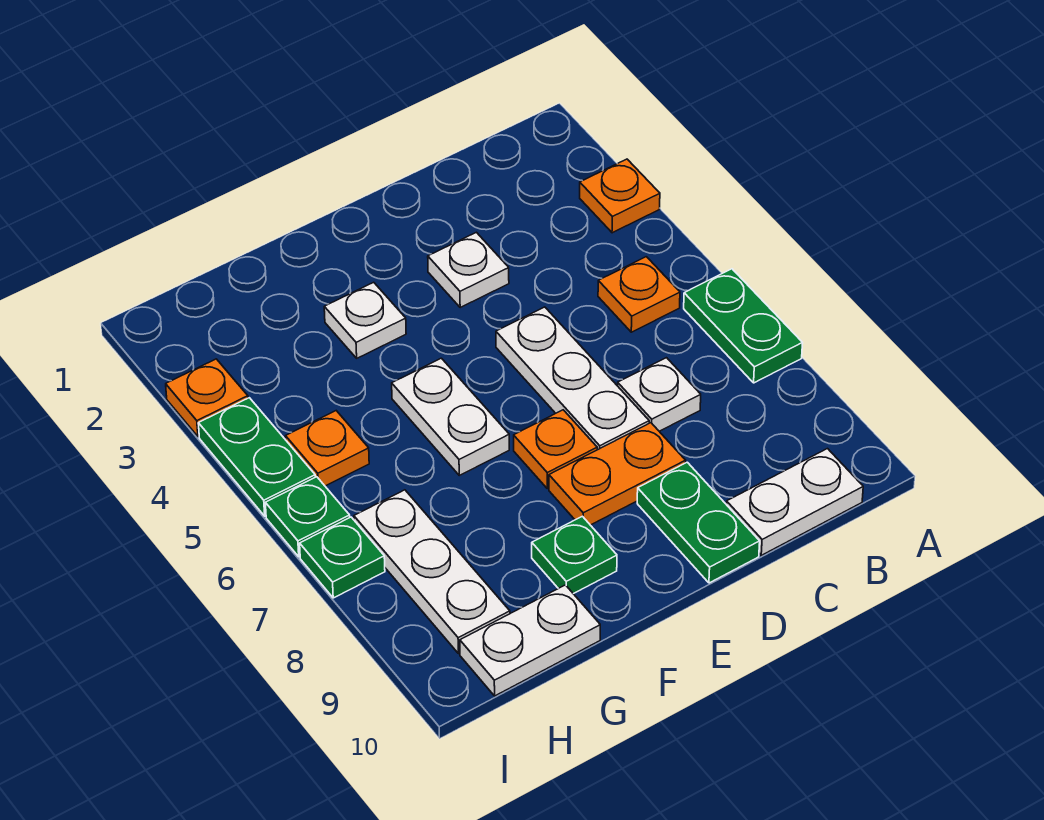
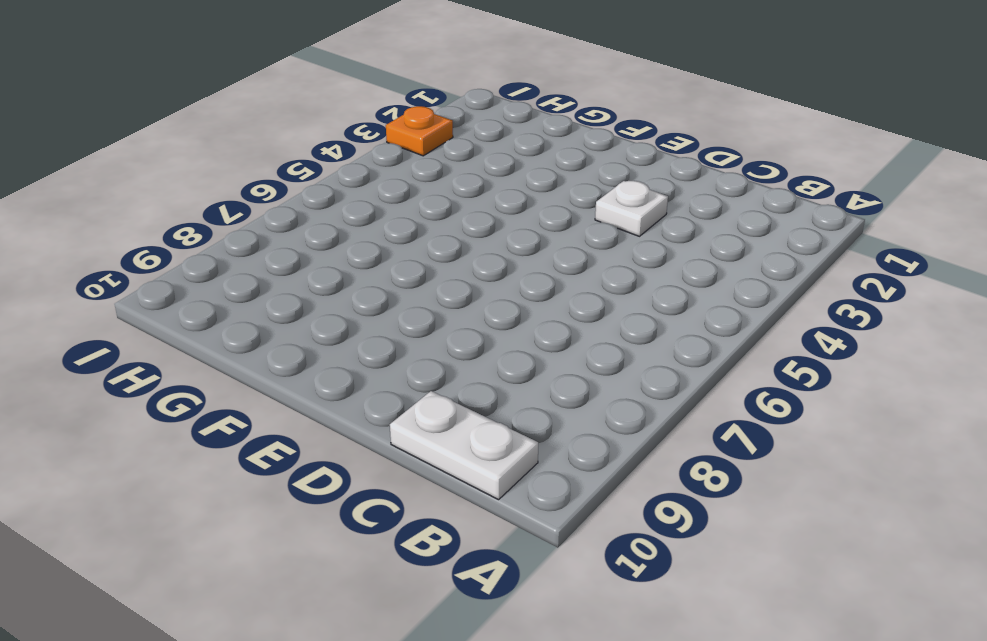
none -> orange plate A3 level 1
none -> green plate A6:A7 level 1
none -> orange plate B5 level 1

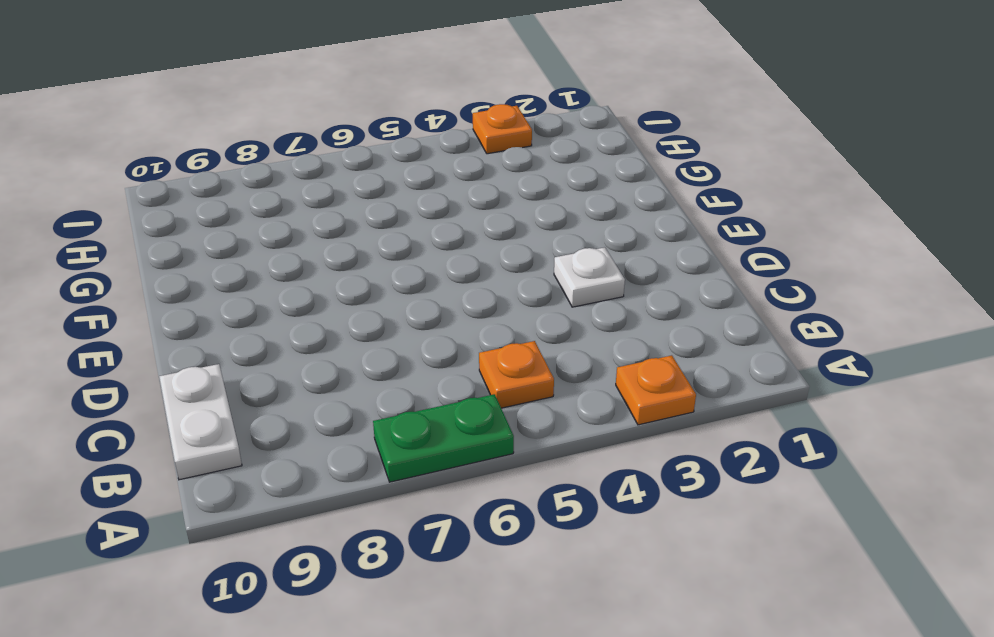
none -> white plate C7 level 1
none -> white plate D5:D7 level 1
none -> orange plate D8:E8 level 1

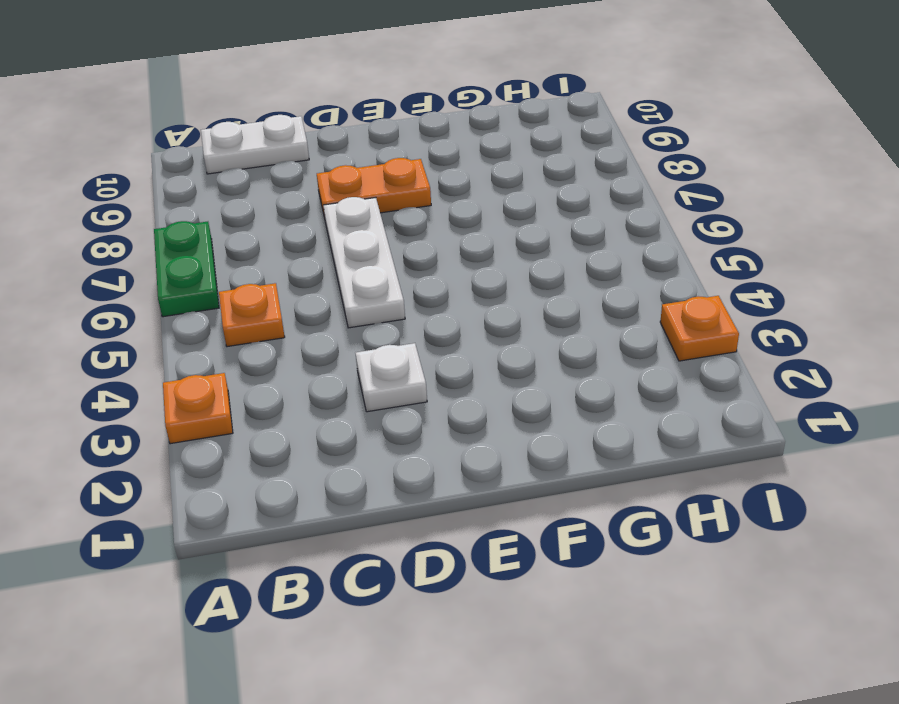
none -> white plate C7 level 1
none -> green plate D9:D10 level 1
none -> orange plate E7 level 1

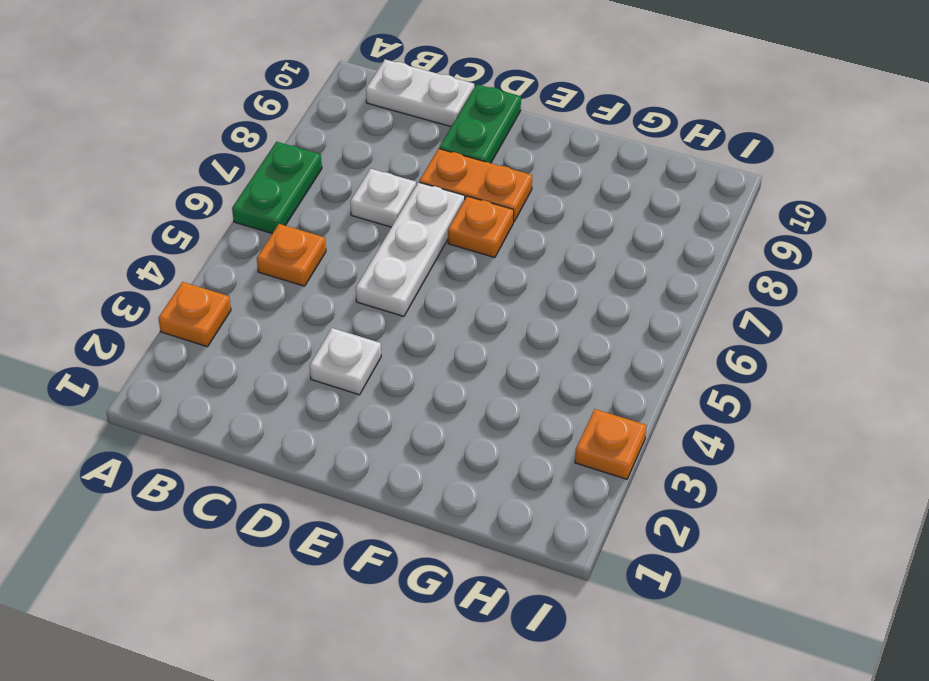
none -> white plate F3 level 1
none -> white plate F5:F6 level 1
none -> green plate F9 level 1

